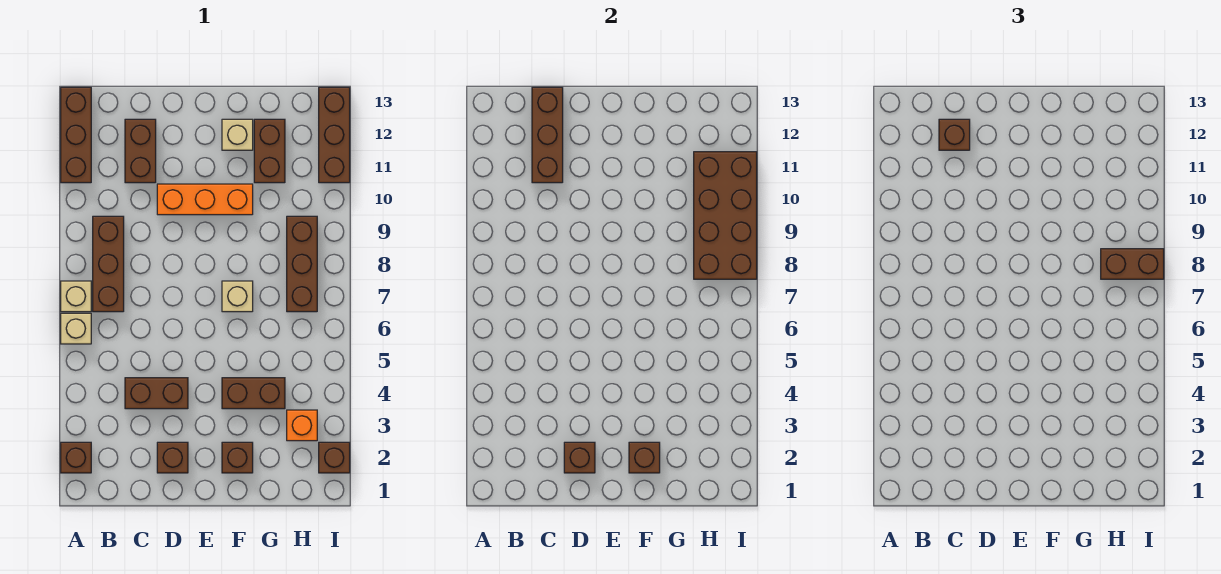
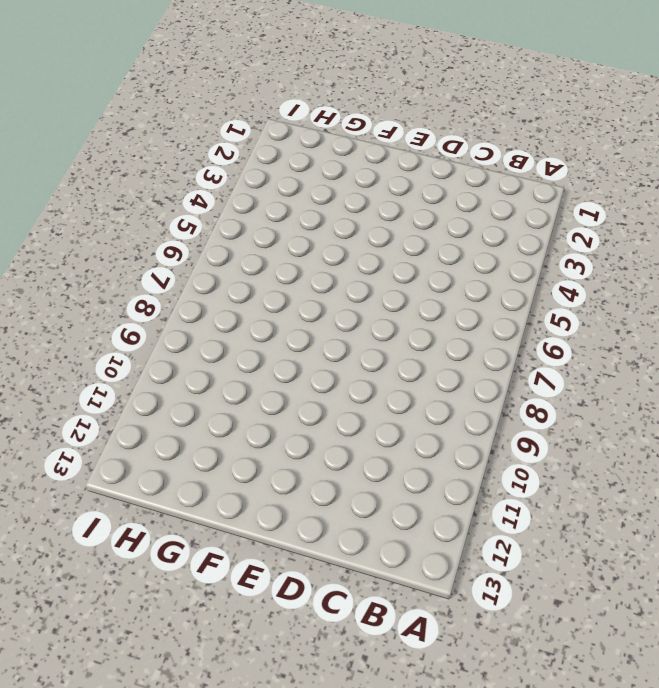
none -> brown brick A2 level 1
none -> tan brick A6 level 1
none -> tan brick A7 level 1

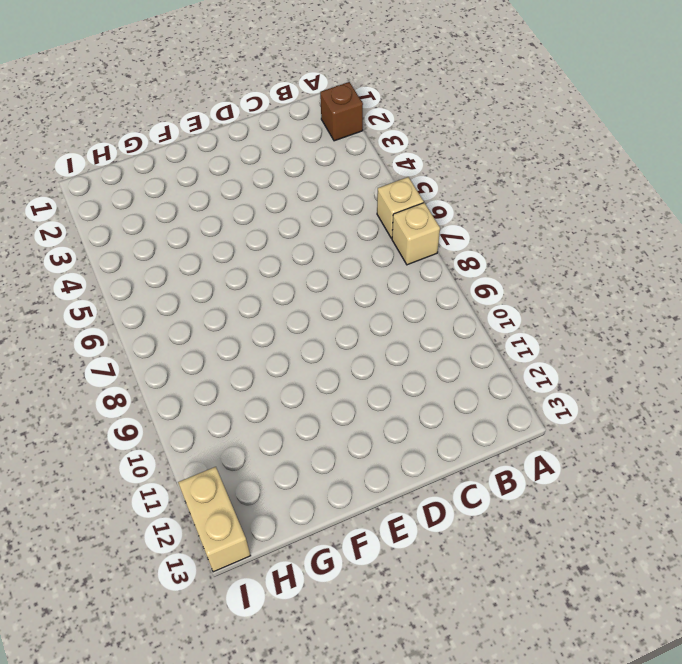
tan brick I12:I13 level 1 -> brown brick I11:I13 level 1
none -> brown brick A11:A13 level 1
none -> brown brick B7:B9 level 1
none -> brown brick C4:D4 level 1

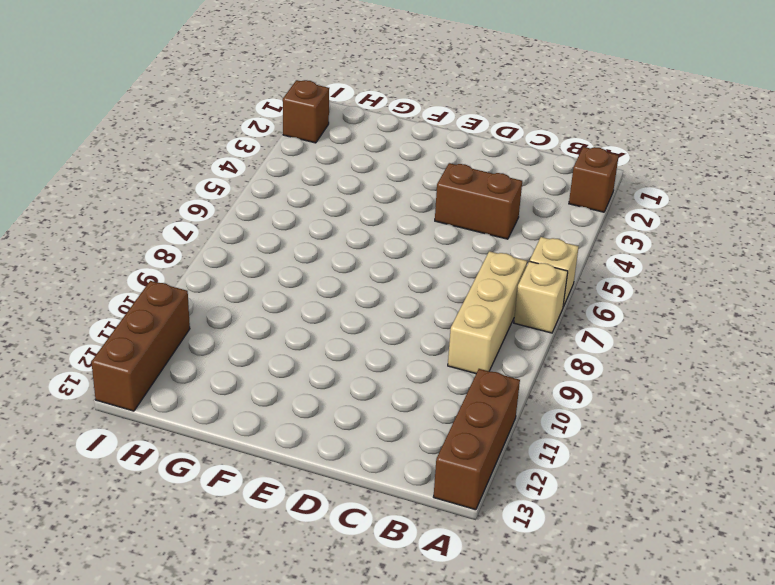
tan brick B7:B9 level 1 -> brown brick B7:B9 level 1
none -> brown brick C11:C12 level 1
none -> brown brick D2 level 1
none -> orange brick D10:F10 level 1

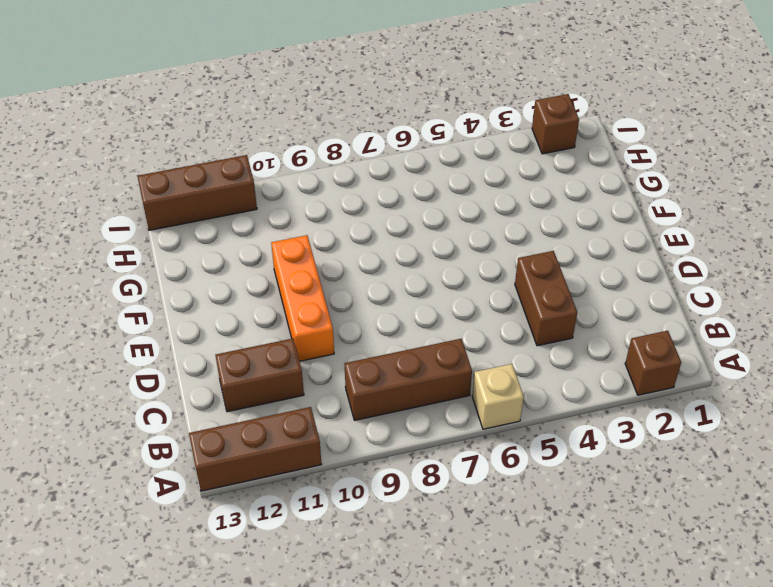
none -> tan brick A7 level 1
none -> brown brick D2 level 1
none -> brown brick F2 level 1

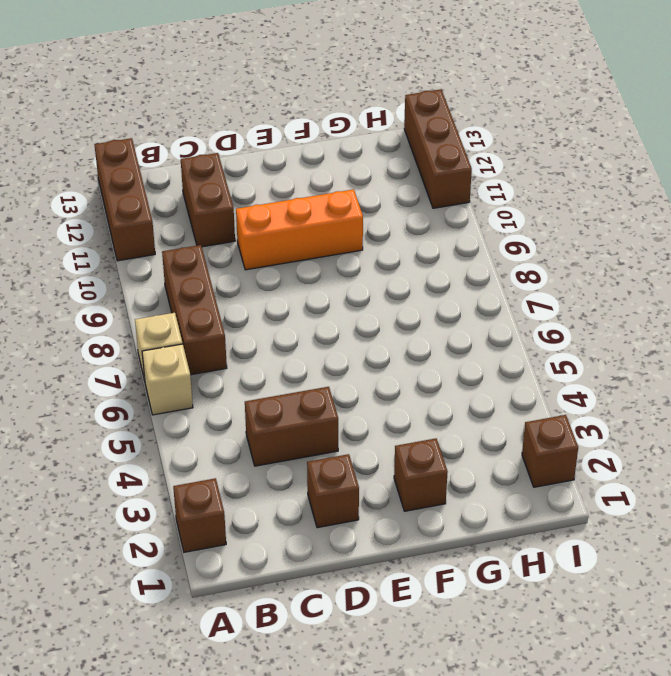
none -> brown brick F4:G4 level 1
none -> tan brick F7 level 1
none -> tan brick F12 level 1

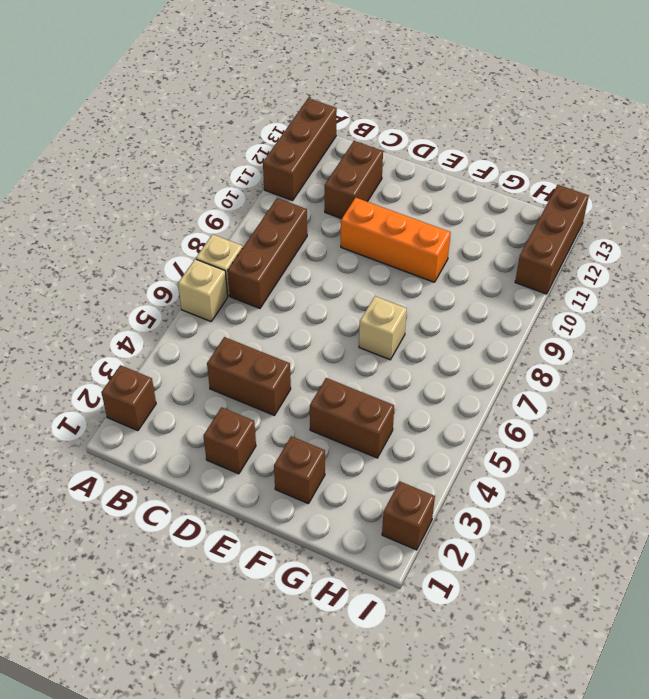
none -> tan brick F12 level 1
none -> brown brick G11:G12 level 1
none -> orange brick H3 level 1

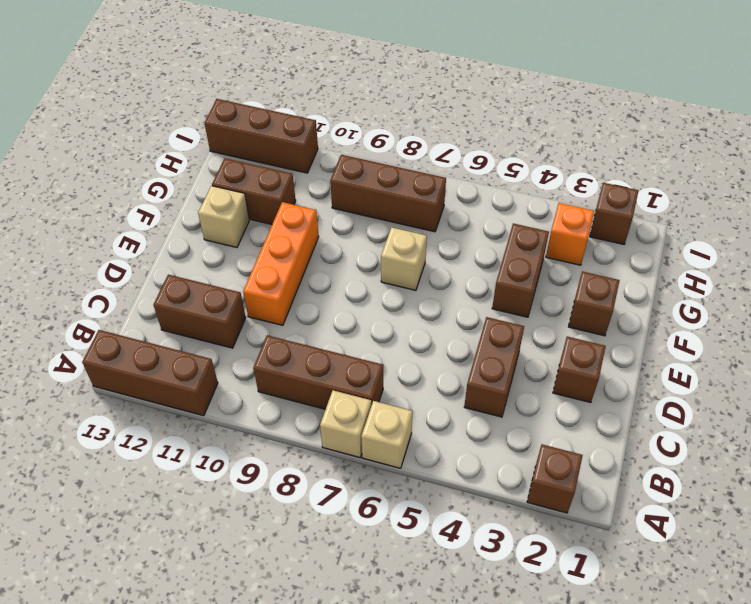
none -> brown brick C11:C13 level 2
none -> brown brick D2 level 2
none -> brown brick F2 level 2

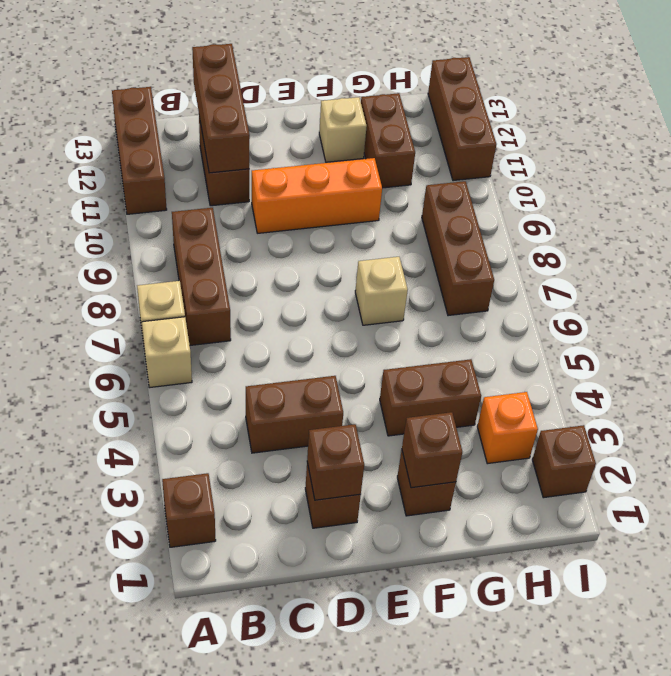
none -> brown brick H8:I11 level 2
none -> brown brick C12 level 3
none -> brown brick H8:I8 level 3

